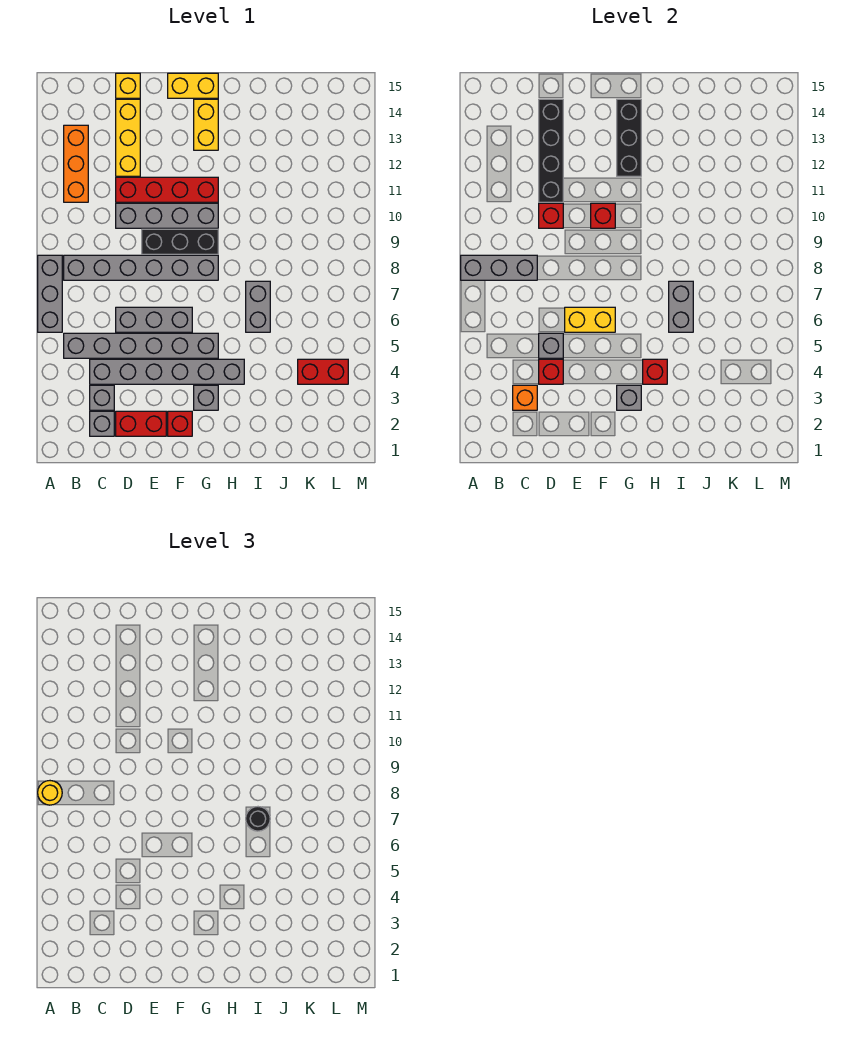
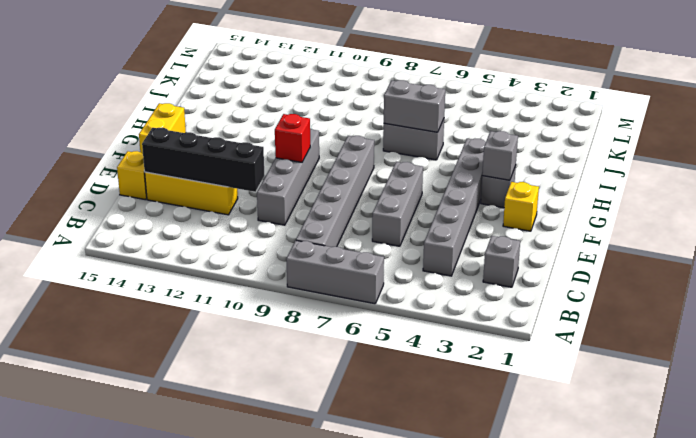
yellow brick F2 level 1 -> red brick F2 level 1
none -> grey brick B5:G5 level 1
none -> orange brick B11:B13 level 1
none -> grey brick C3 level 1
none -> red brick D2:E2 level 1

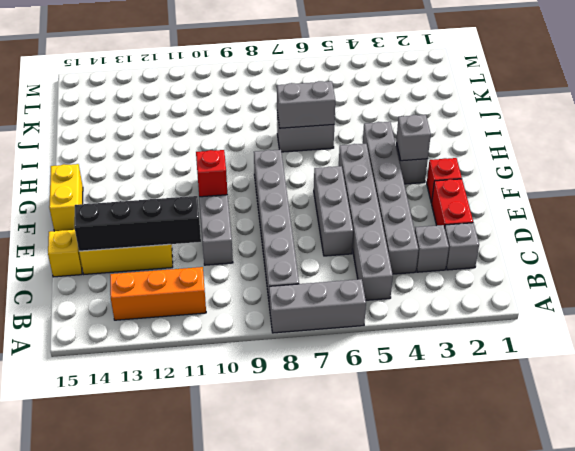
none -> red brick D11:G11 level 1
none -> black brick E9:G9 level 1
none -> yellow brick G13:G14 level 1
none -> red brick K4:L4 level 1

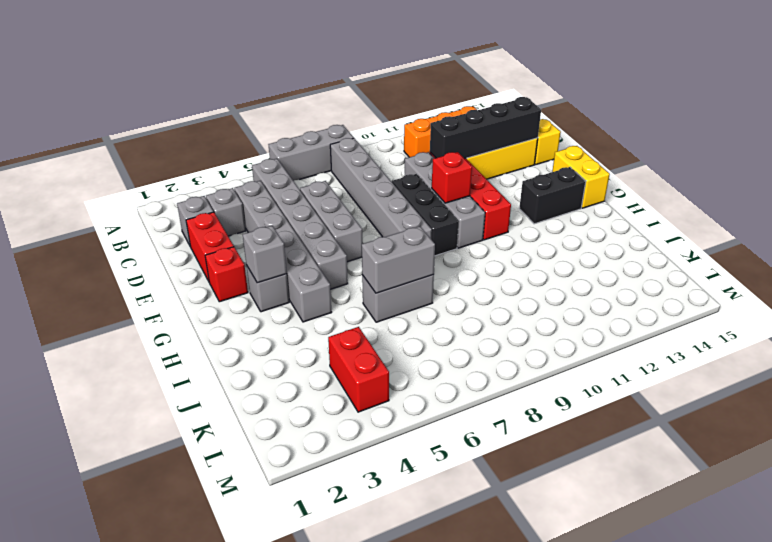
black brick G13:G14 level 1 -> yellow brick G13:G14 level 1
none -> grey brick A8:C8 level 2
none -> orange brick C3 level 2
none -> red brick D4 level 2
none -> grey brick D5 level 2

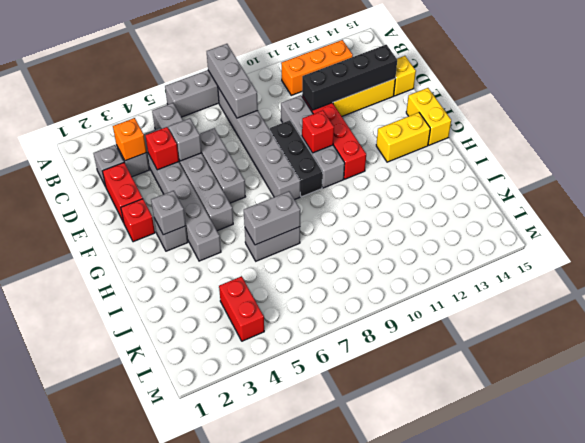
none -> red brick D10 level 2
none -> yellow brick E6:F6 level 2
none -> black brick G12:G14 level 2
none -> red brick H4 level 2

